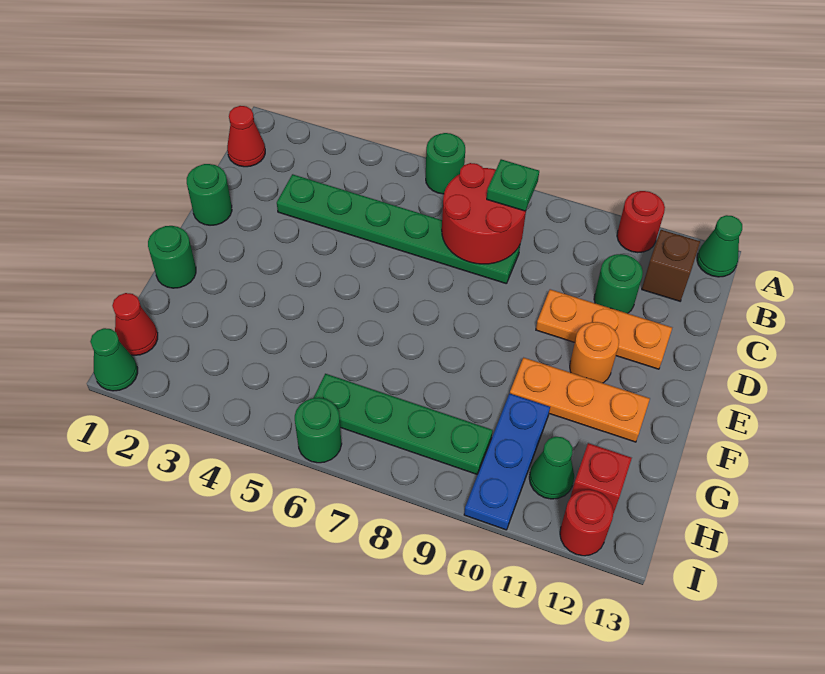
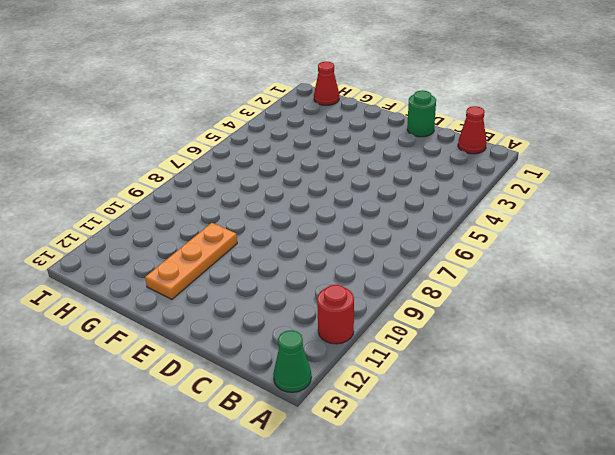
none -> green round brick A6 level 1
none -> brown brick B12 level 1
none -> green plate C3:C8 level 1

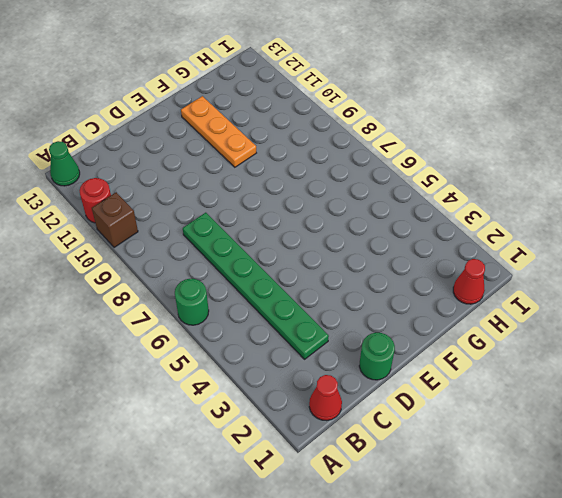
brown brick A10 level 1 -> brown brick B12 level 1
none -> green round brick C11 level 1
none -> orange plate D10:D12 level 1
none -> orange round brick E11 level 1

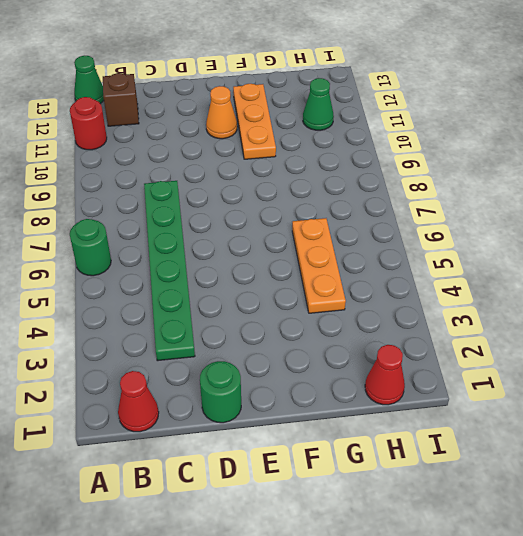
orange cone E11 level 1 -> orange round brick E11 level 1
orange plate G4:G6 level 1 -> orange plate D10:D12 level 1
none -> green round brick C11 level 1
none -> green round brick F1 level 1
none -> blue plate G10:I10 level 1

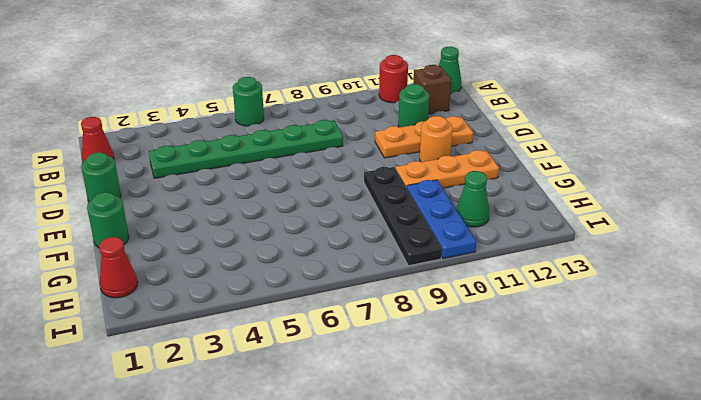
black plate F9:I9 level 1 -> green plate H6:H9 level 1
none -> red brick H12 level 1
none -> green cone I1 level 1
none -> green round brick I6 level 1

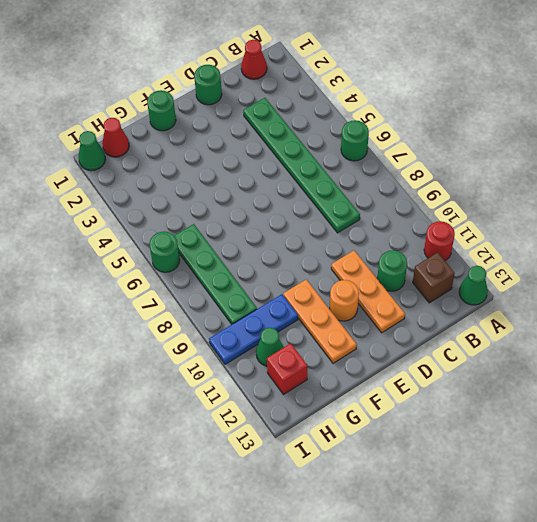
none -> red round brick I12 level 1
none -> red round brick B7:C8 level 2
none -> green plate B8 level 3

